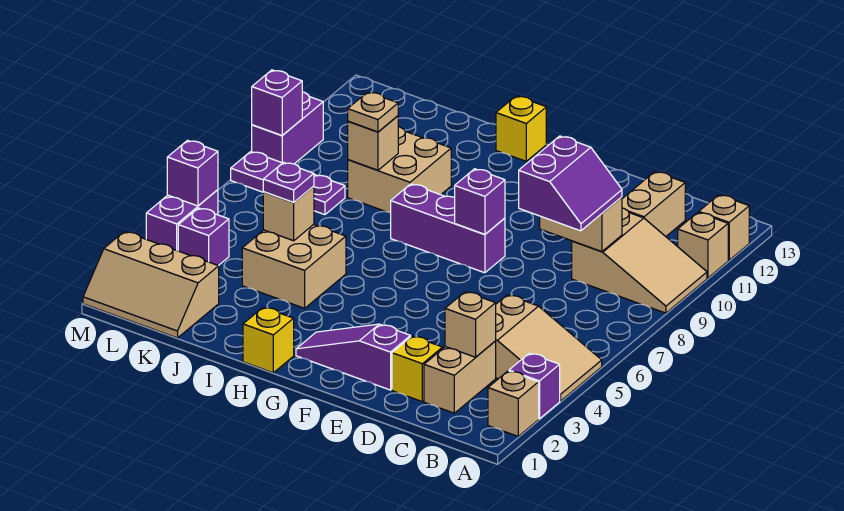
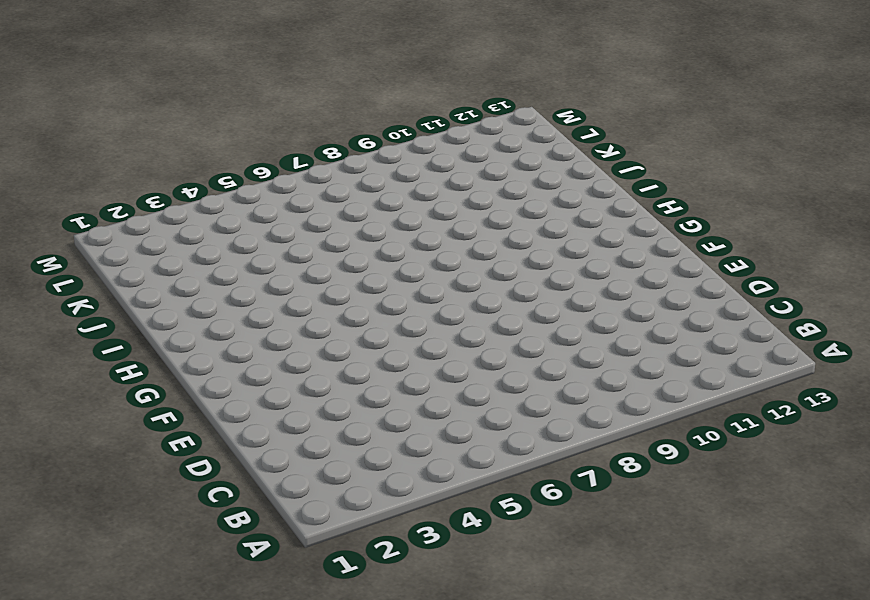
none -> tan brick A2 level 1
none -> purple brick A3 level 1
none -> tan slope A4:C5 level 1 top C
none -> tan slope A9:C10 level 1 top C

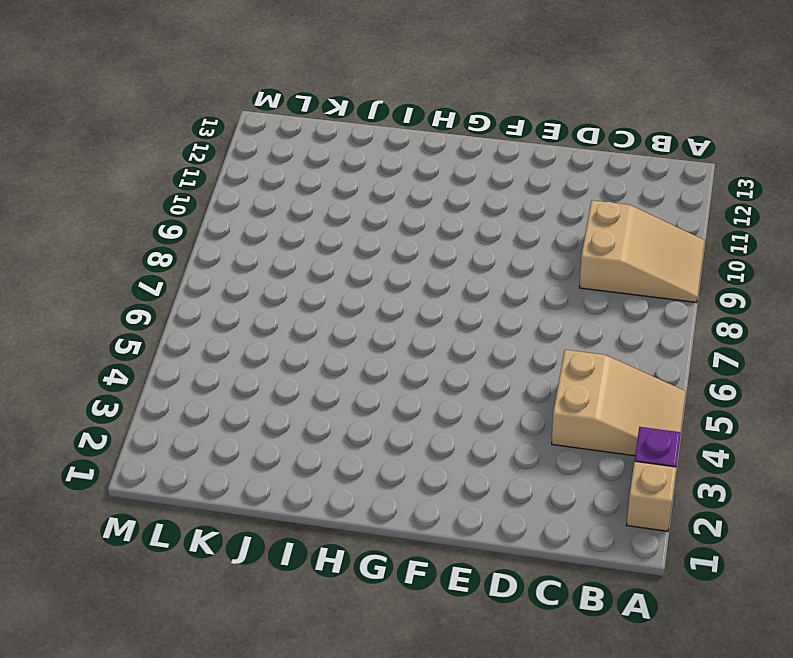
none -> tan brick A11 level 1
none -> tan brick A12 level 1
none -> tan brick C2:C3 level 1
none -> tan brick C11:C12 level 1

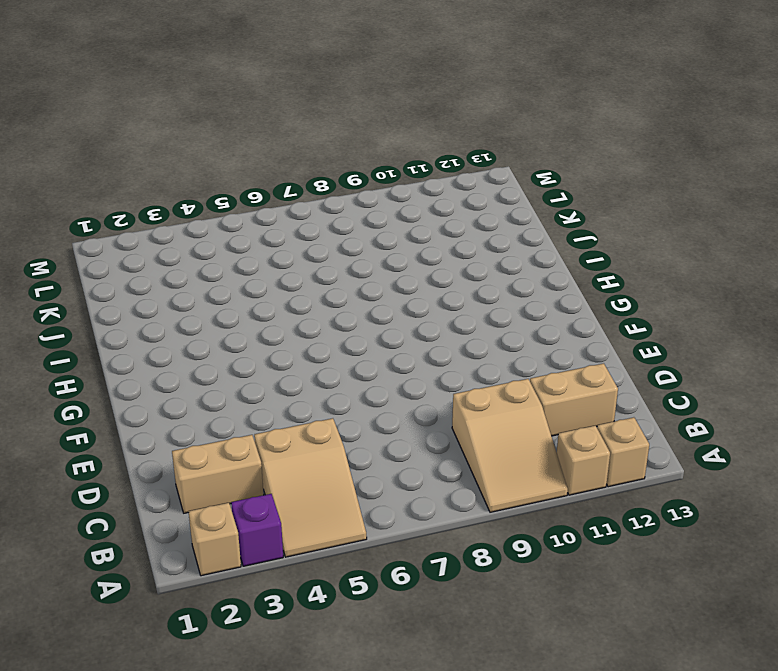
none -> yellow brick D2 level 1
none -> purple slope E2:G2 level 1 top E
none -> purple brick F8:H8 level 1
none -> yellow brick H1 level 1

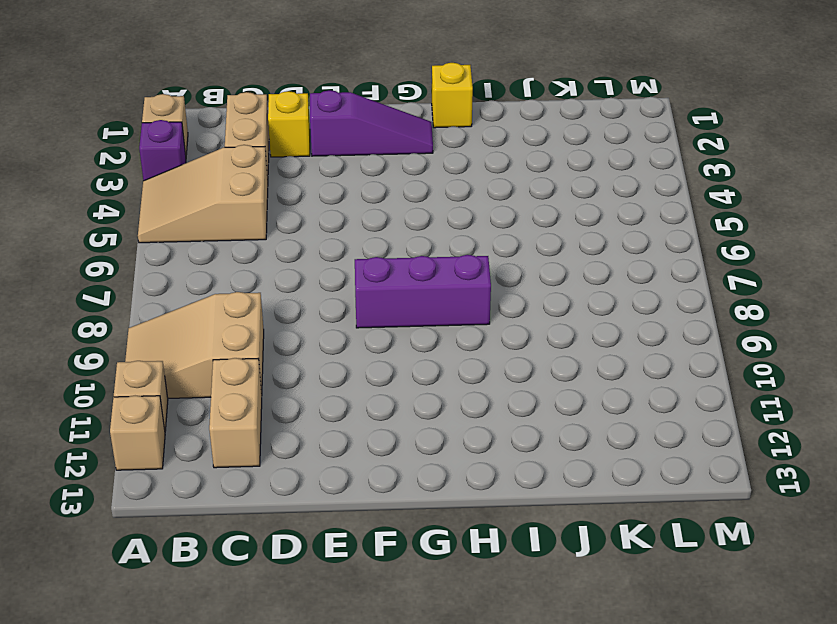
none -> yellow brick H13 level 1
none -> tan brick I4:J5 level 1
none -> tan brick I9:J10 level 1
none -> tan slope K1:M2 level 1 top 2

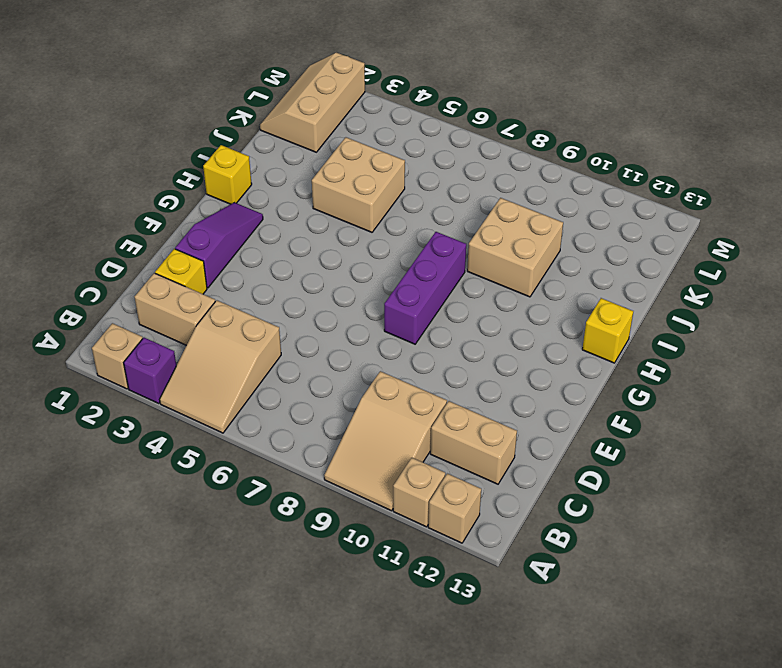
none -> purple plate K8:M8 level 1
none -> purple brick L4 level 1
none -> purple brick M4:M5 level 1
none -> purple brick M9:M10 level 1

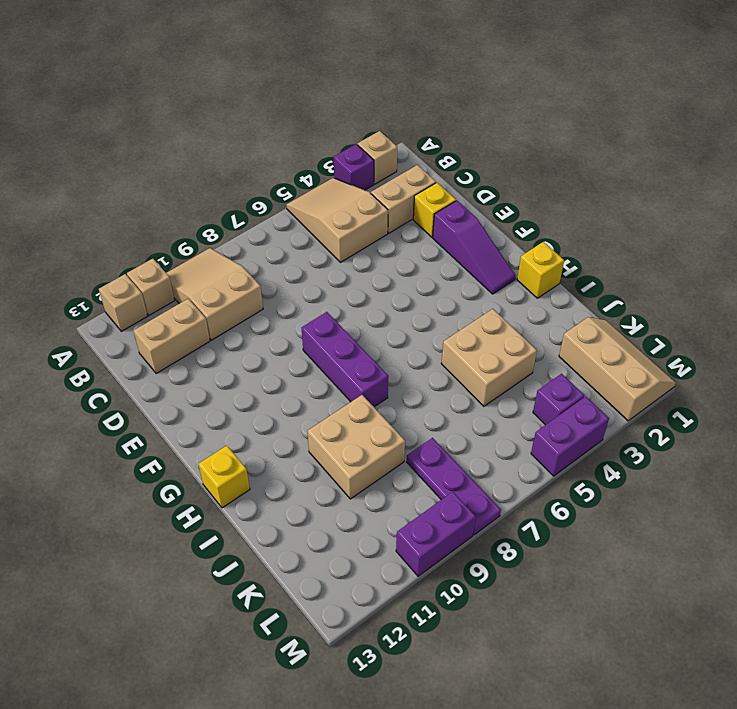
none -> tan brick C3 level 2
none -> tan brick C9:D9 level 2
none -> purple brick F8 level 2
none -> tan brick J5 level 2

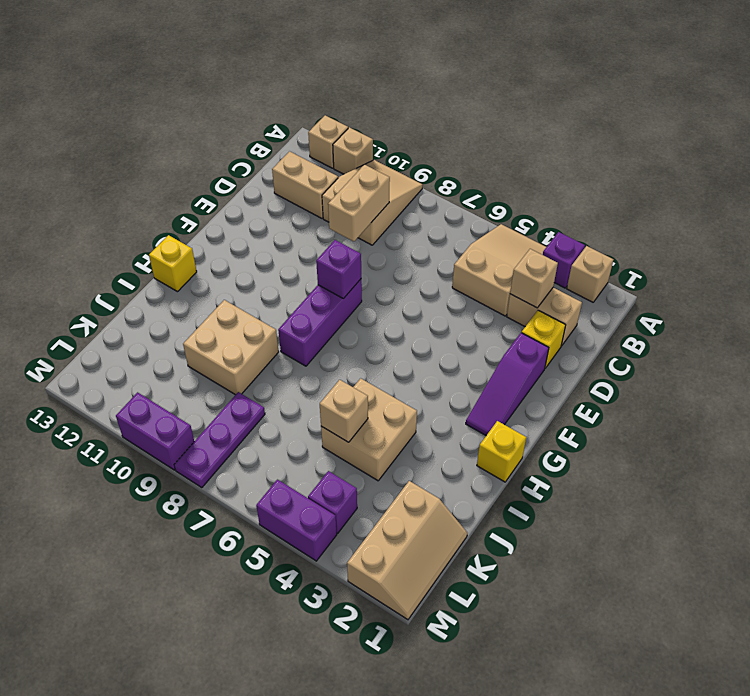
none -> tan brick J9 level 2
none -> purple brick M5 level 2
none -> purple brick M9 level 2
none -> purple slope C8:D9 level 3 top D

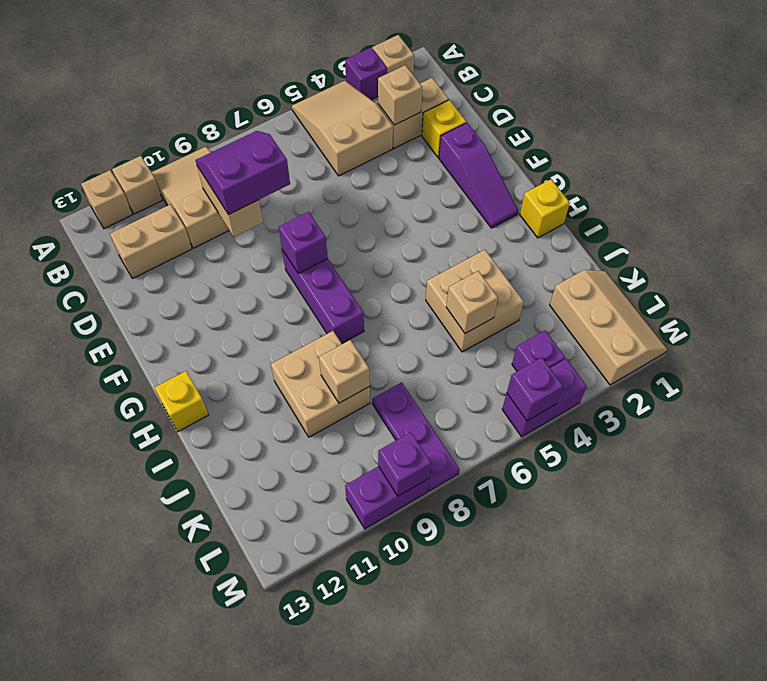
none -> purple plate J5 level 3
none -> tan plate J9 level 3

